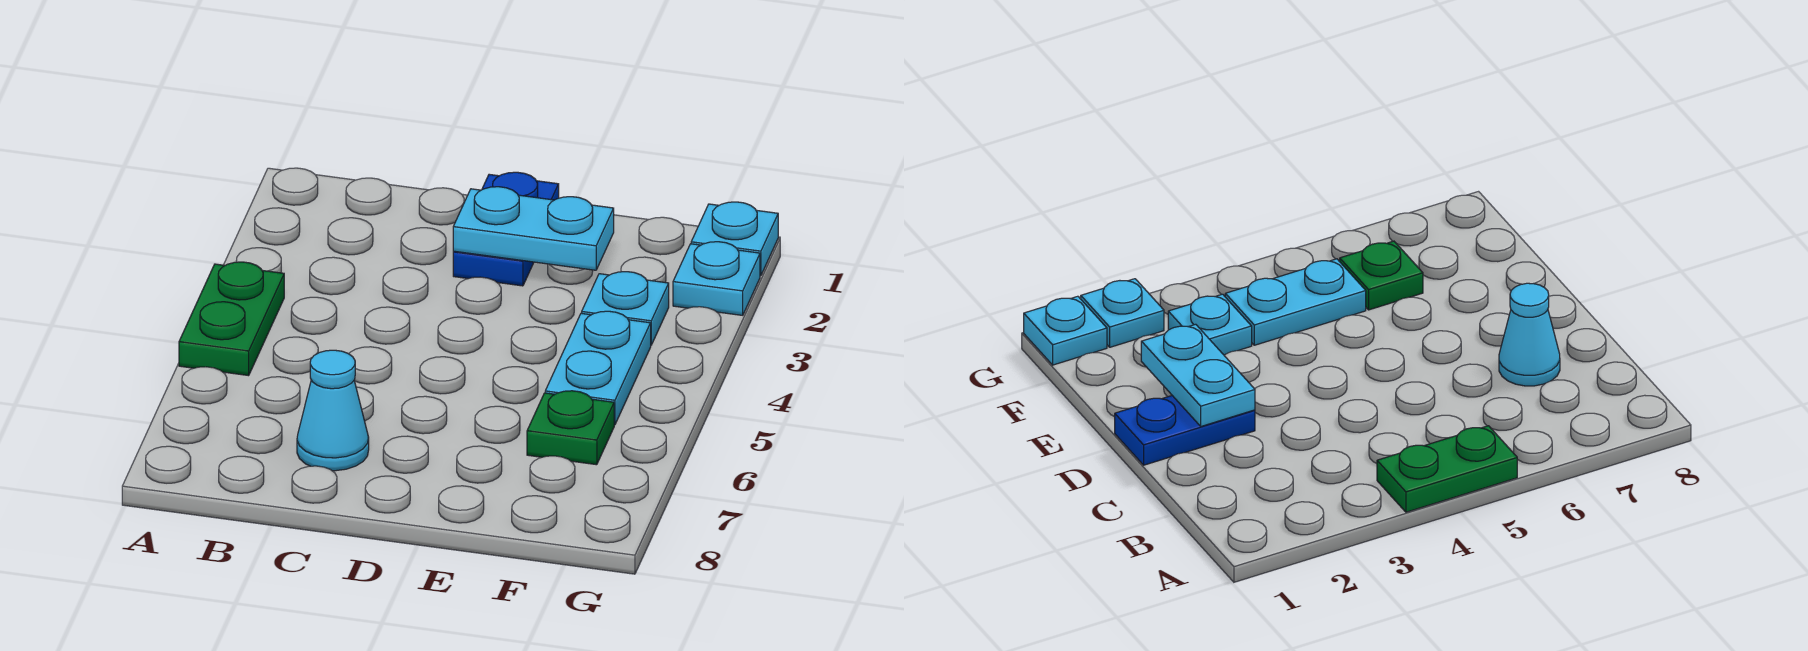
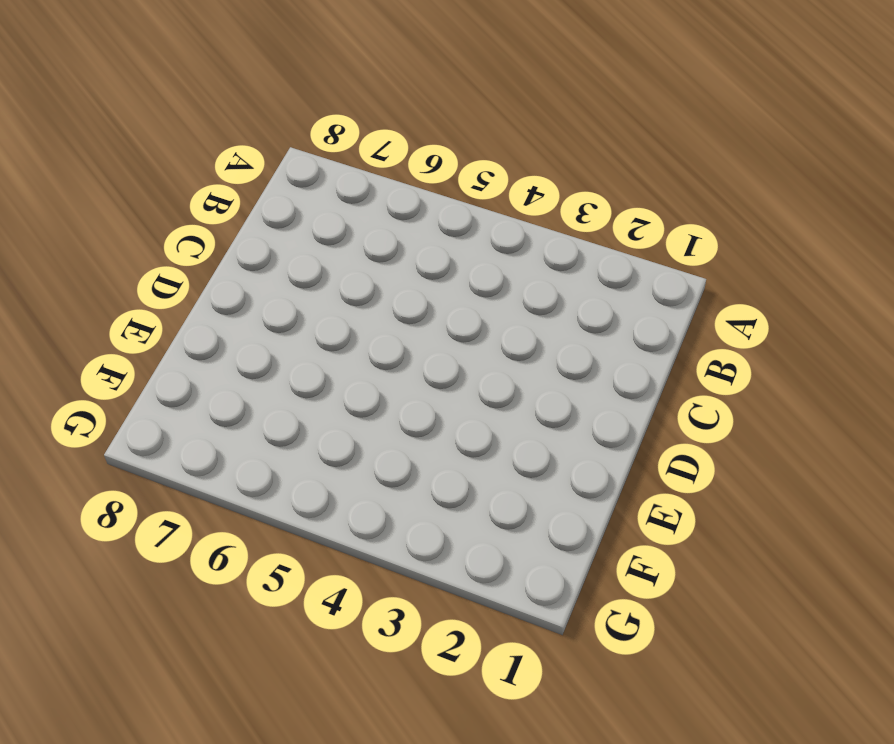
none -> green plate A4:A5 level 1
none -> cyan cone C7 level 1

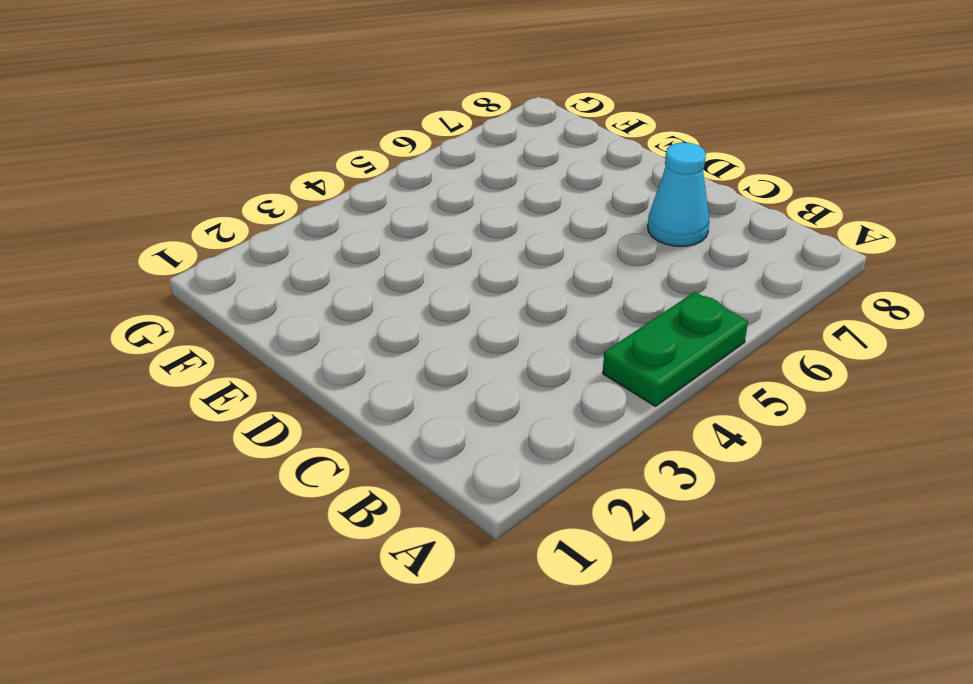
none -> blue plate D1:D2 level 1
none -> cyan plate F3 level 1

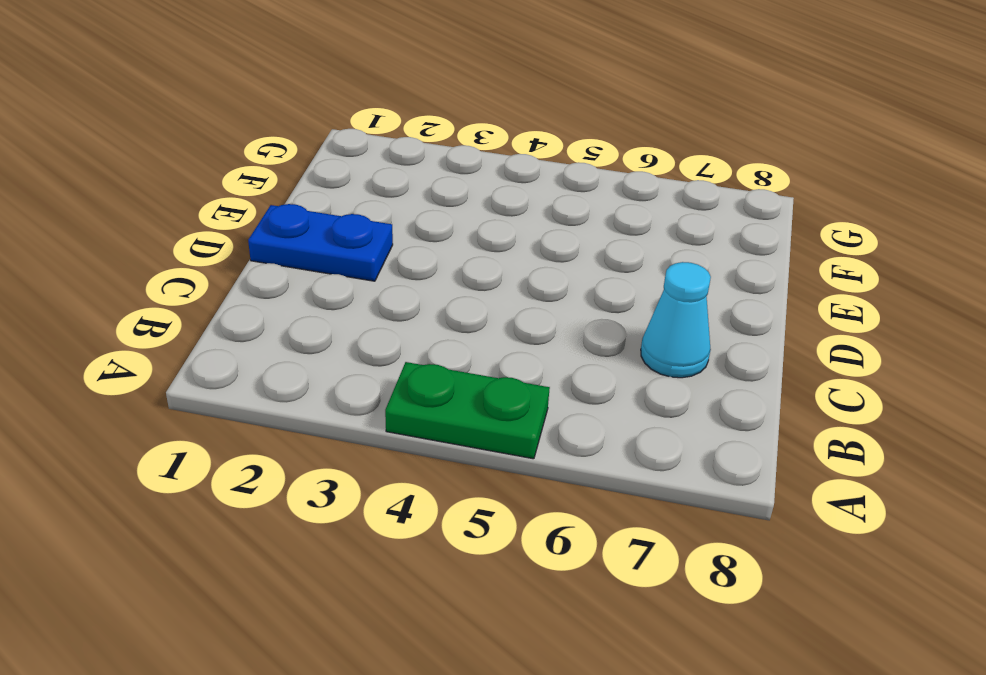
none -> cyan plate F3 level 1
none -> cyan plate F4:F5 level 1

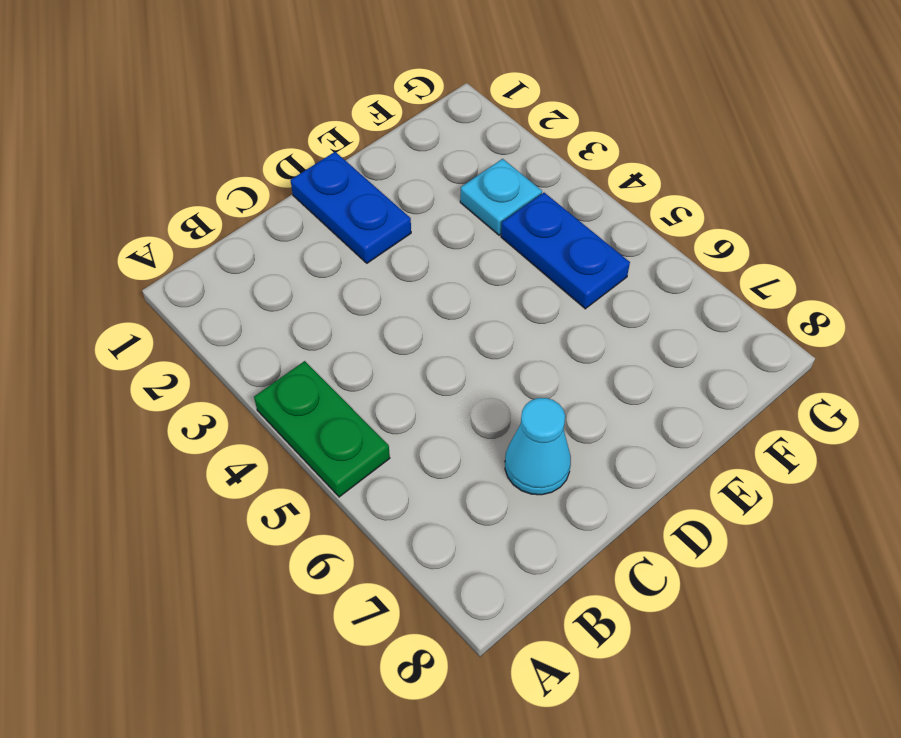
blue plate F4:F5 level 1 -> cyan plate F4:F5 level 1
none -> green plate F6 level 1
none -> cyan plate G1 level 1

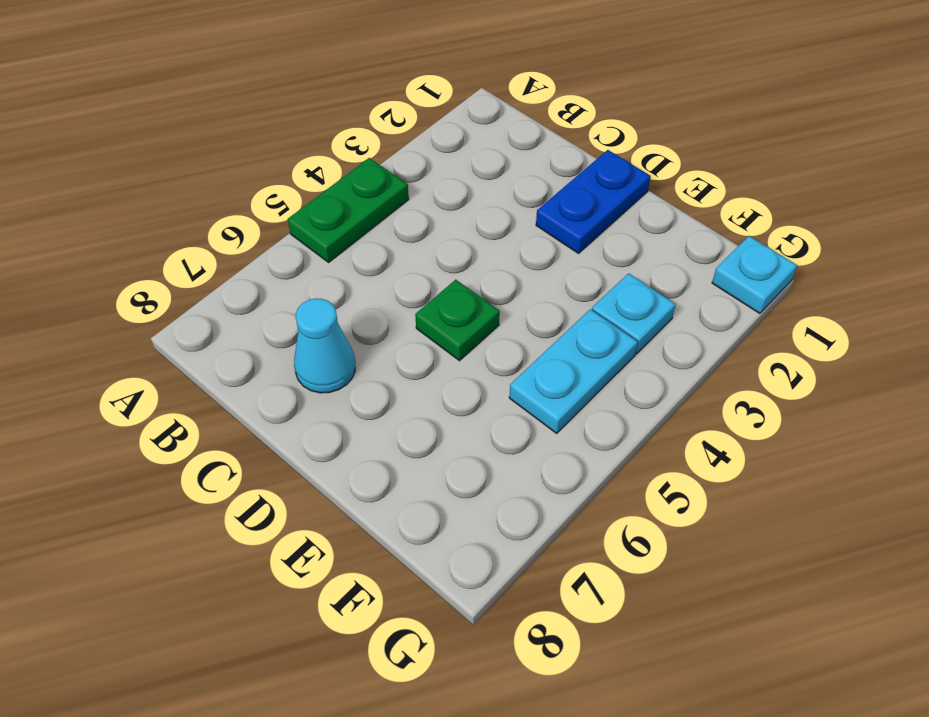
green plate D5 level 1 -> green plate F6 level 1
none -> cyan plate G2 level 1
none -> cyan plate D2:E2 level 2

